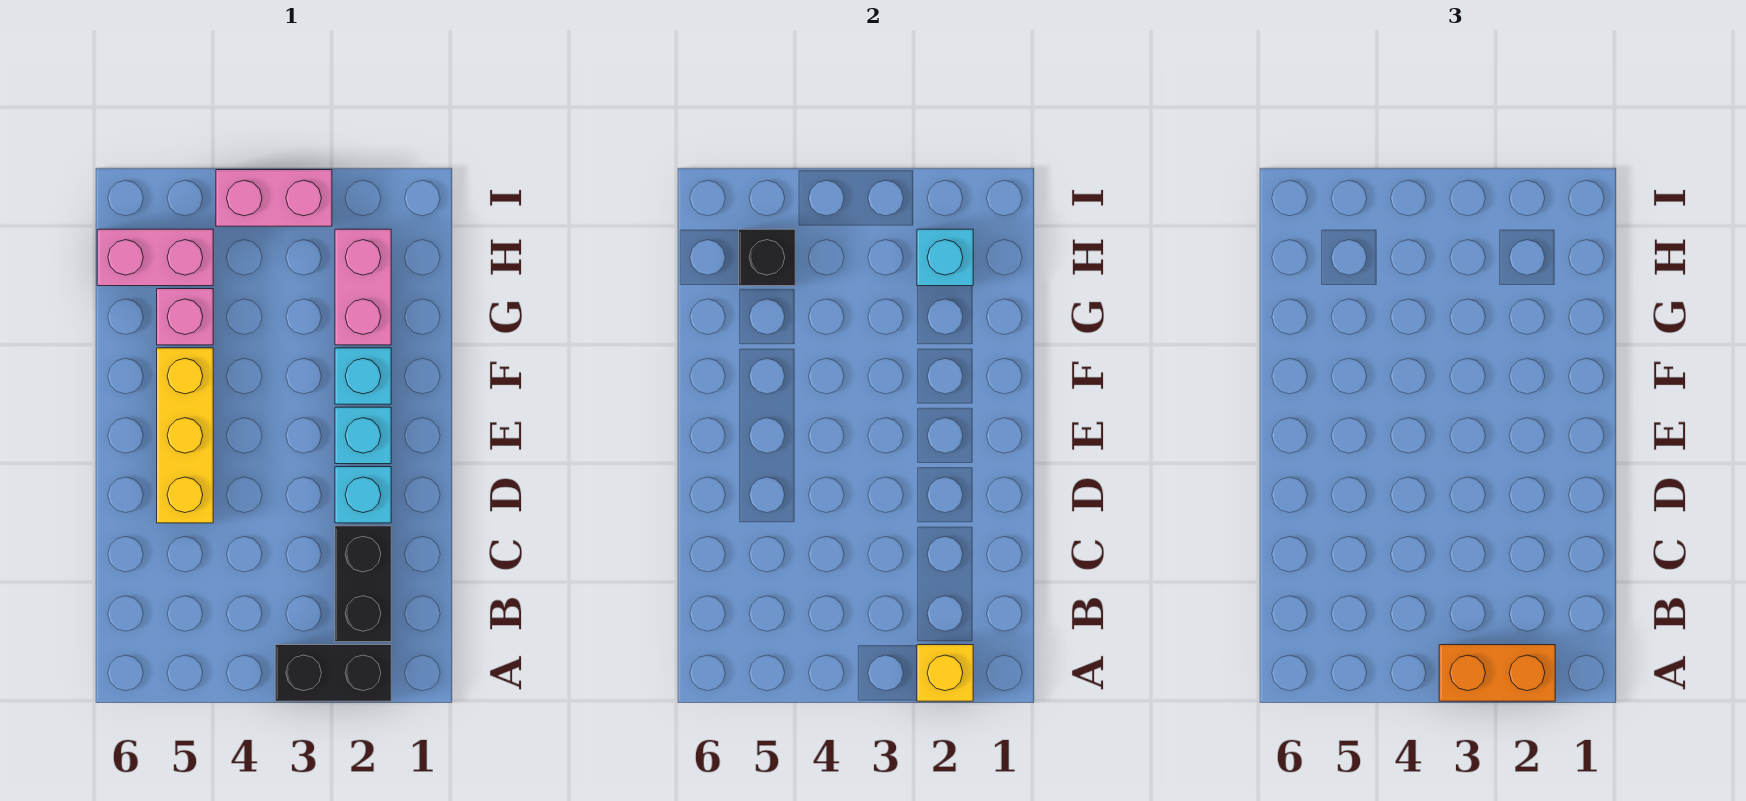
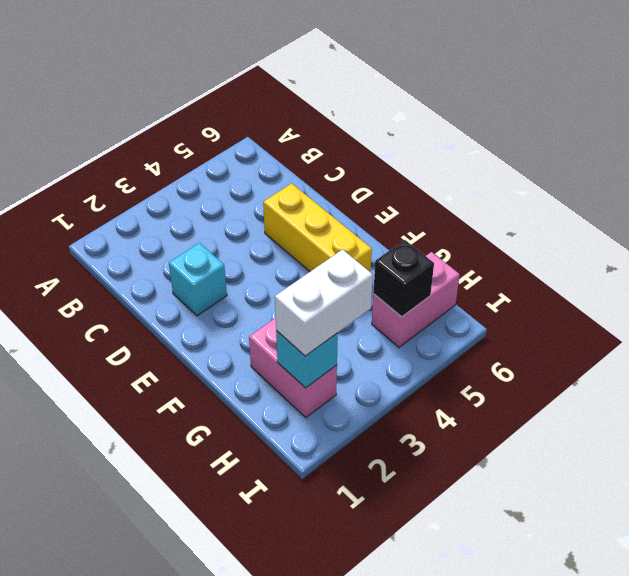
white brick H2:H3 level 3 -> none
none -> black brick A2:A3 level 1
none -> black brick B2:C2 level 1
none -> cyan brick E2 level 1

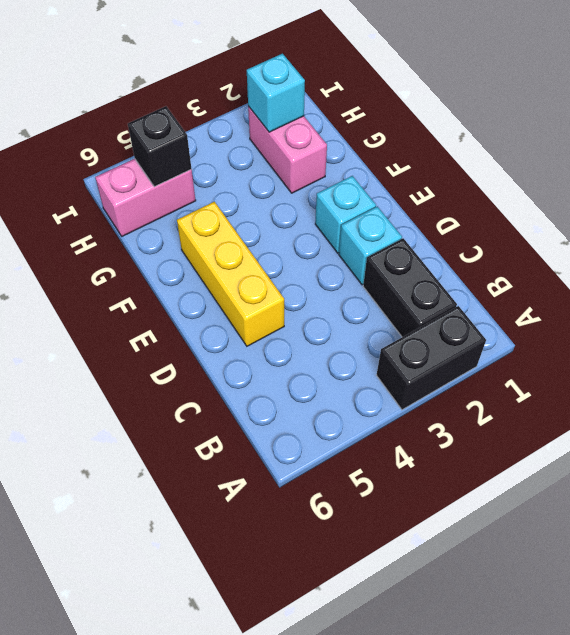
none -> cyan brick F2 level 1
none -> pink brick G5 level 1
none -> pink brick I3:I4 level 1

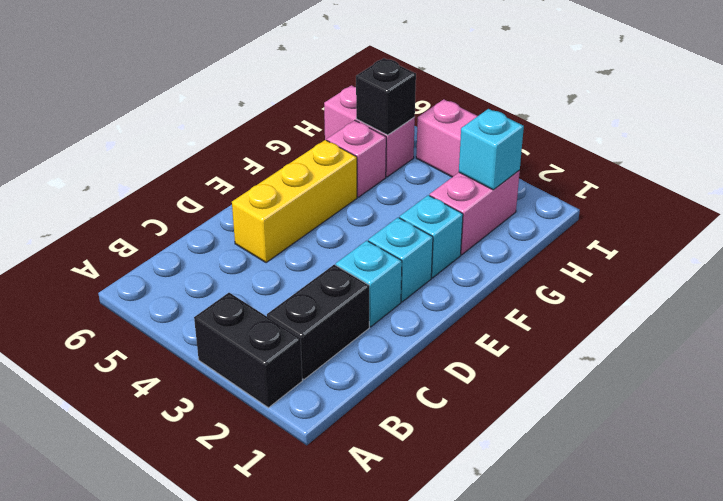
none -> yellow brick A2 level 2
none -> orange brick A2:A3 level 3

